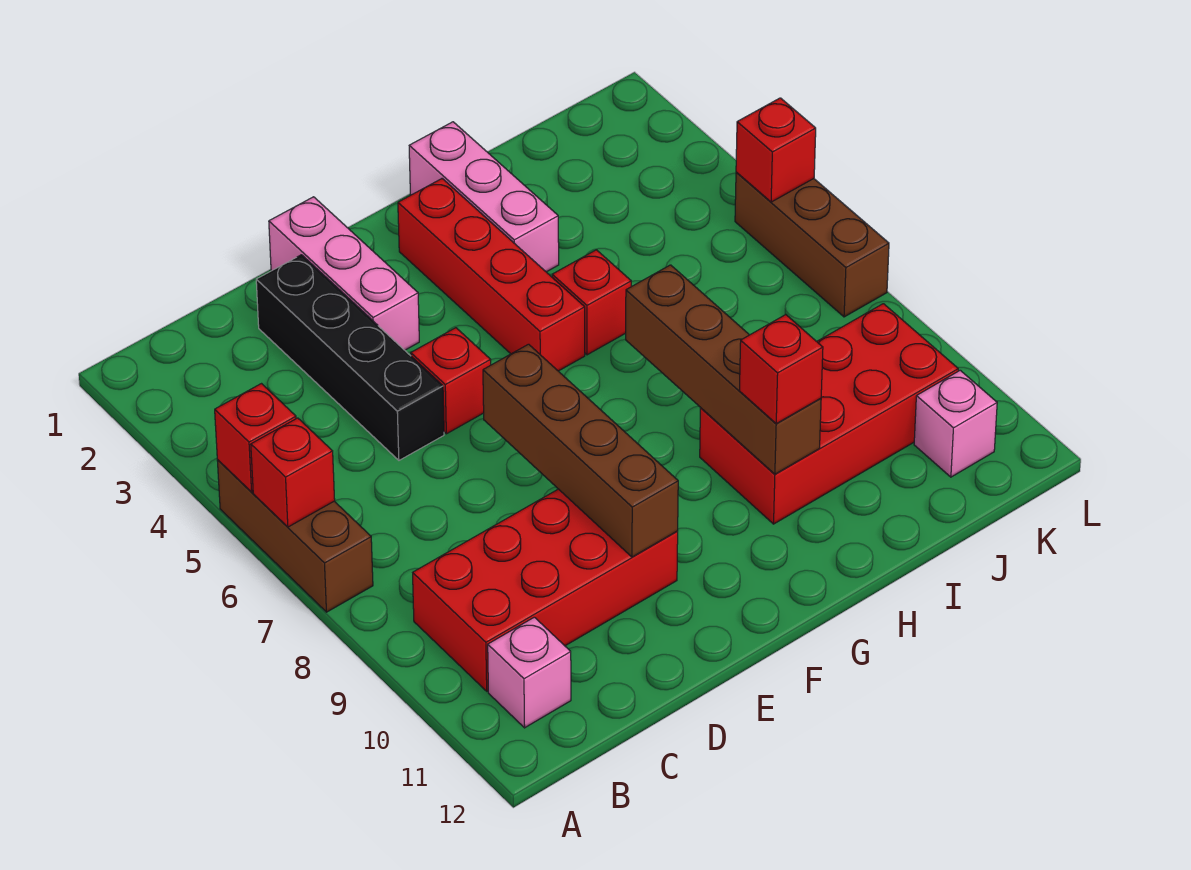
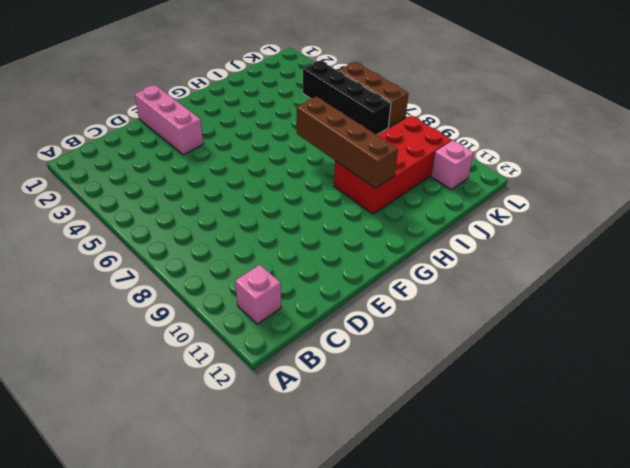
black brick K4:K7 level 1 -> black brick D2:D5 level 1
none -> brown brick A5:A7 level 1
none -> red brick B9:E10 level 1
none -> red brick E5 level 1

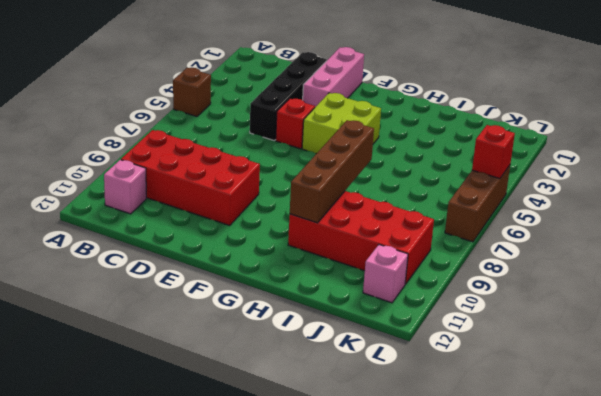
brown brick A5 level 1 -> brown brick A5:A7 level 1
lime brick F4:G5 level 1 -> red brick G2:G5 level 1
none -> pink brick H1:H3 level 1
none -> red brick H5 level 1
none -> red brick A5 level 2

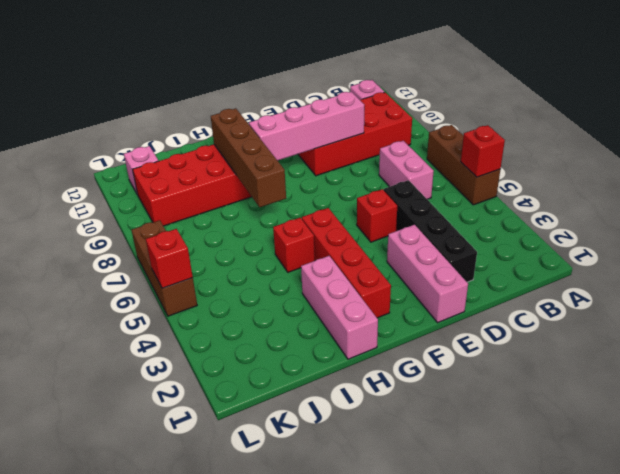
pink brick C6:C7 level 1 -> none
pink brick D9:G9 level 2 -> brown brick E7:E10 level 2
none -> red brick A6 level 2
none -> red brick H10 level 3

